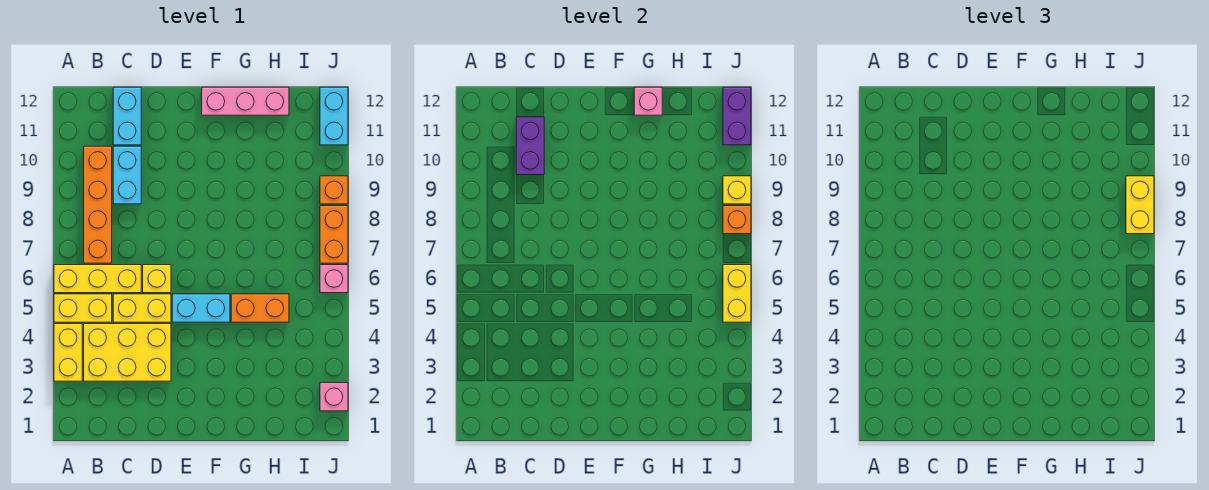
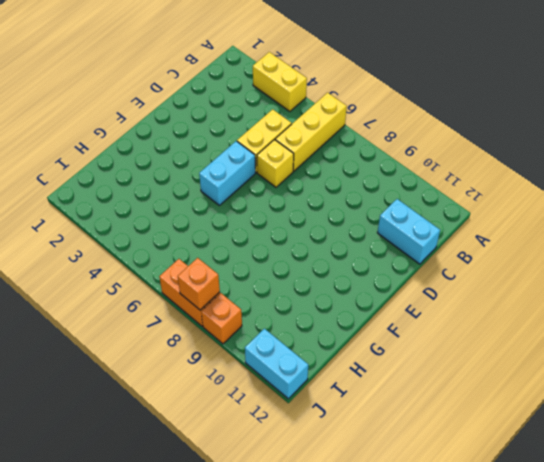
none -> yellow brick A5:B5 level 1
none -> yellow brick B3:D4 level 1
none -> orange brick B7:B10 level 1

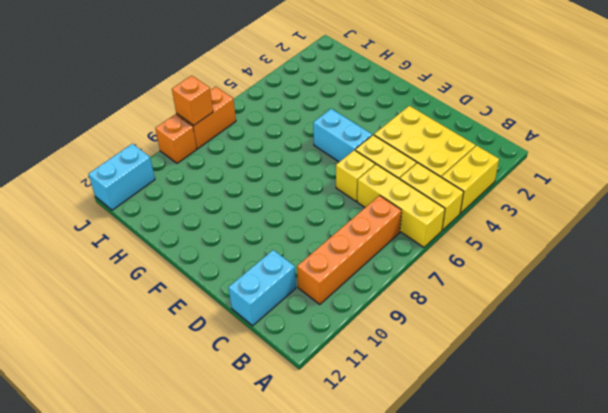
none -> cyan brick C9:C10 level 1
none -> pink brick F12:H12 level 1
none -> orange brick G5:H5 level 1

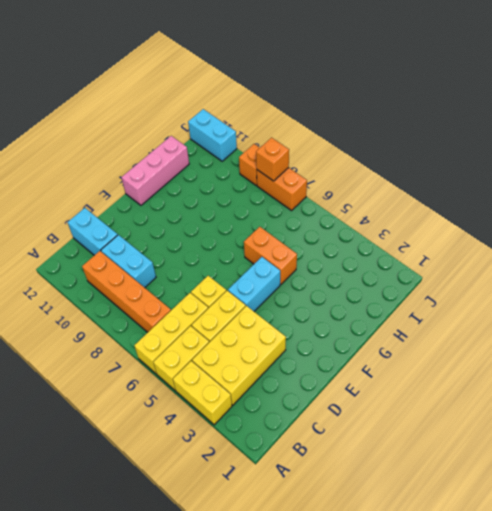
orange brick G5:G6 level 1 -> orange brick G5:H5 level 1
none -> pink brick J2 level 1
none -> pink brick J6 level 1
none -> purple brick C10:C11 level 2

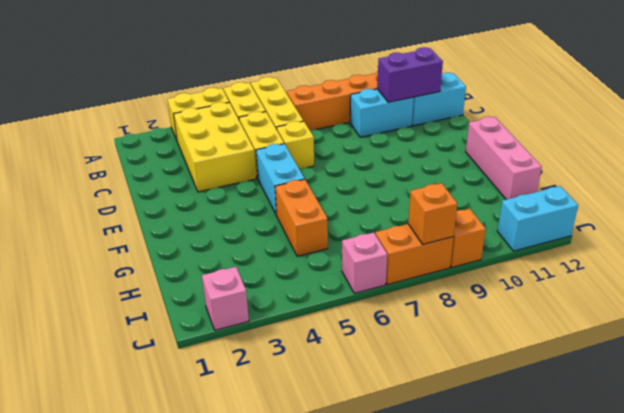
none -> pink brick G12 level 2
none -> yellow brick J5:J6 level 2
none -> yellow brick J9 level 2

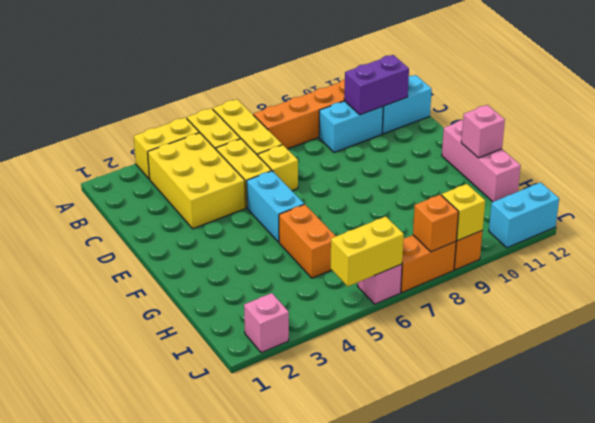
none -> purple brick J11:J12 level 2
none -> yellow brick J8:J9 level 3

